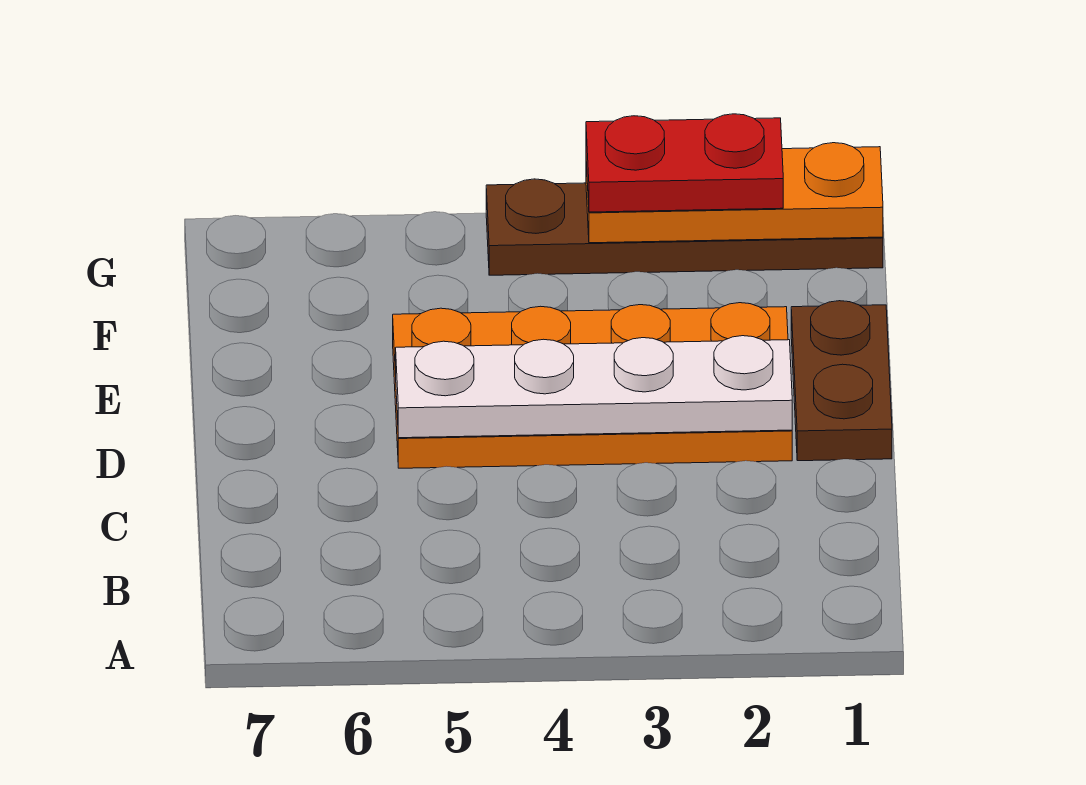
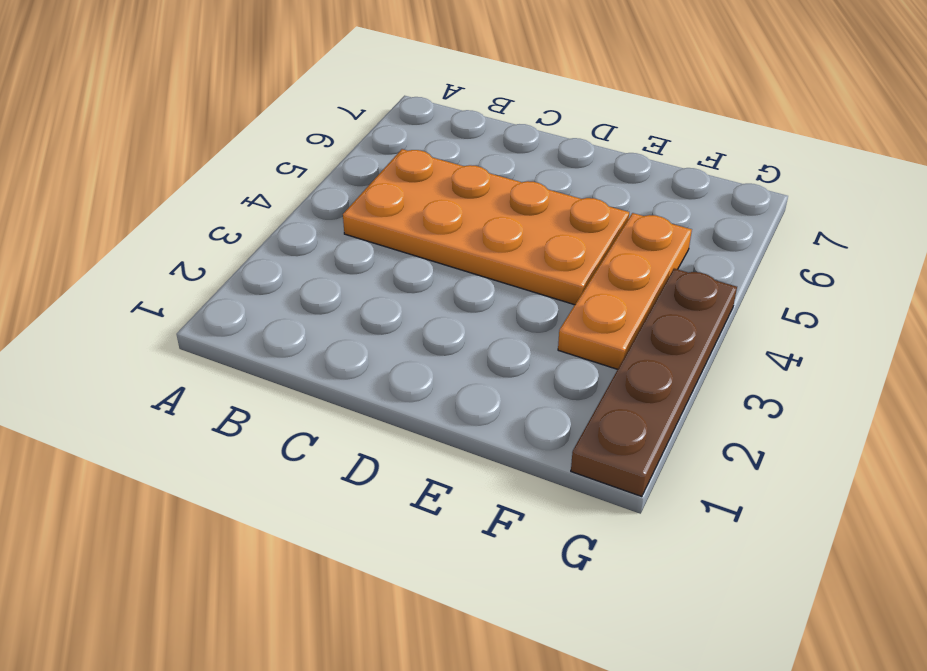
orange plate B4:E5 level 1 -> orange plate D2:E5 level 1
orange plate F3:F5 level 1 -> orange plate G1:G3 level 2
none -> brown plate D1:E1 level 1
none -> white plate D2:D5 level 2

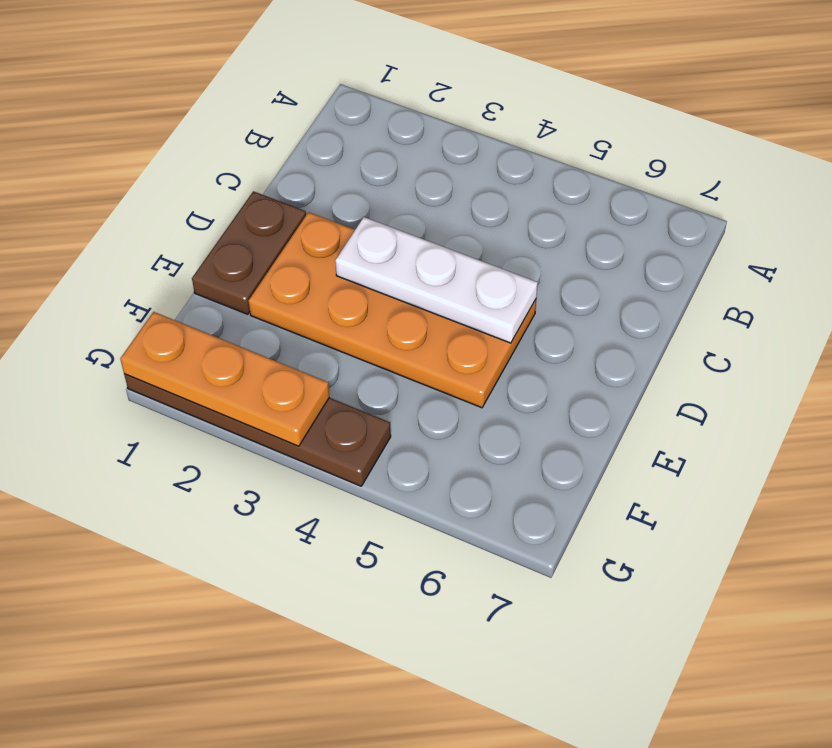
white plate D3:D5 level 2 -> white plate D2:D5 level 2
none -> red plate G2:G3 level 3

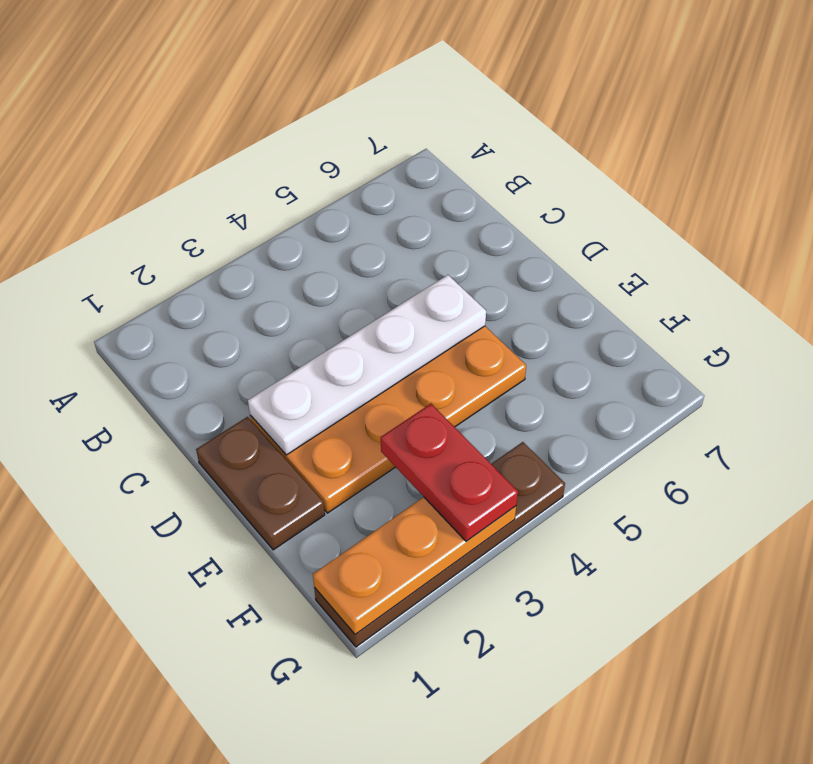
red plate F3:G3 level 3 -> red plate G2:G3 level 3

